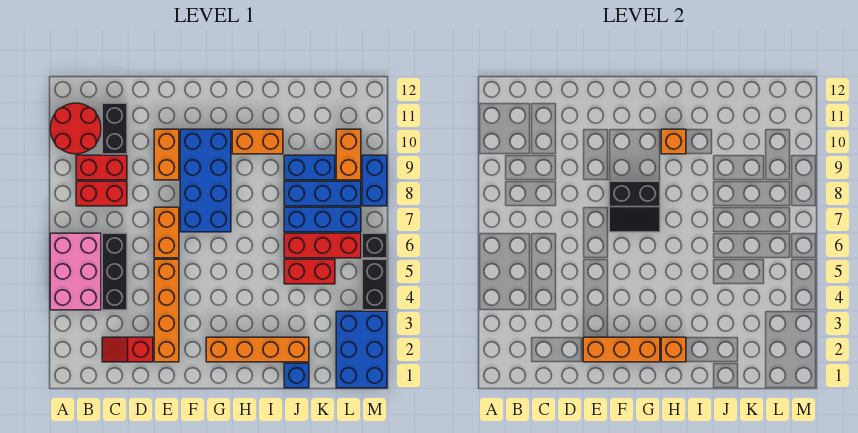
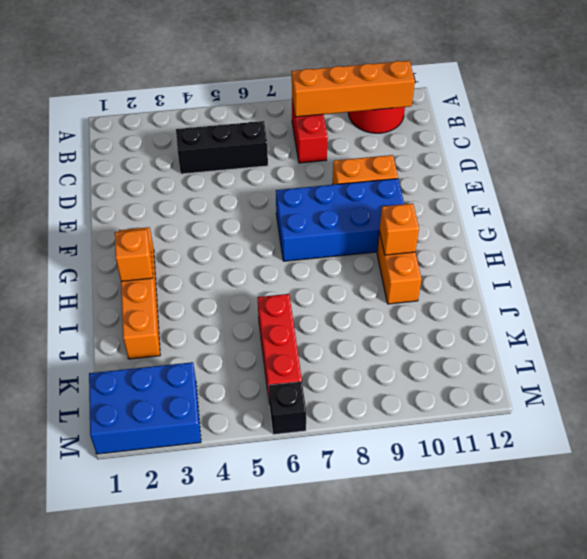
orange brick B8:B11 level 2 -> orange brick E2:E5 level 1
none -> pink brick A4:B6 level 1
none -> red brick B9:C9 level 1
none -> red slope C2:D2 level 1 top D

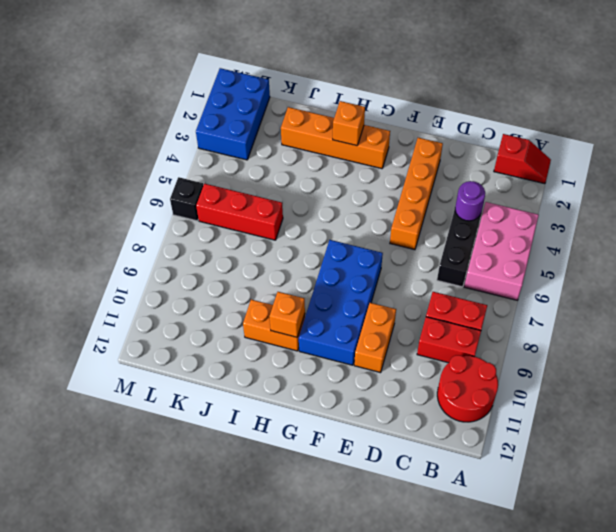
red slope A1:B1 level 1 top B -> red slope C2:D2 level 1 top D
purple round brick C4 level 2 -> none
none -> black brick C10:C11 level 1
none -> orange brick E6:E7 level 1
none -> blue brick J1 level 1

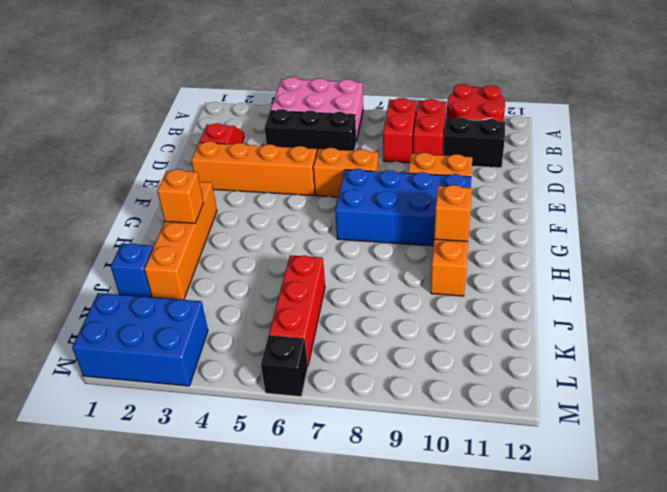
none -> red brick J5:K5 level 1
none -> blue brick J7:L7 level 1
none -> blue brick J8:L8 level 1

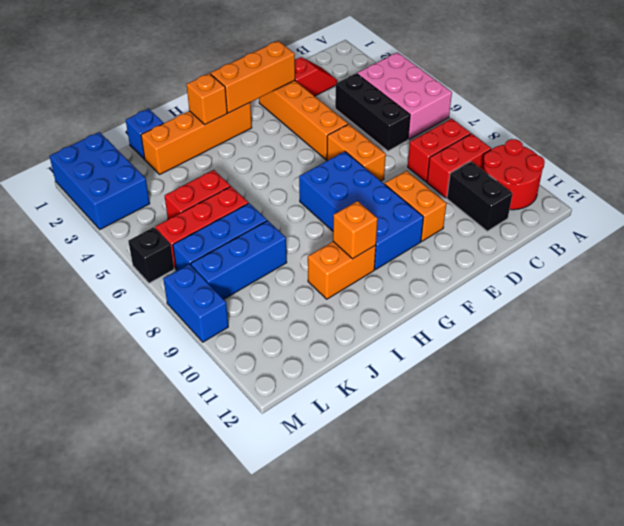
none -> blue brick J9:K9 level 1
none -> orange brick L9:L10 level 1
none -> black brick M4:M5 level 1

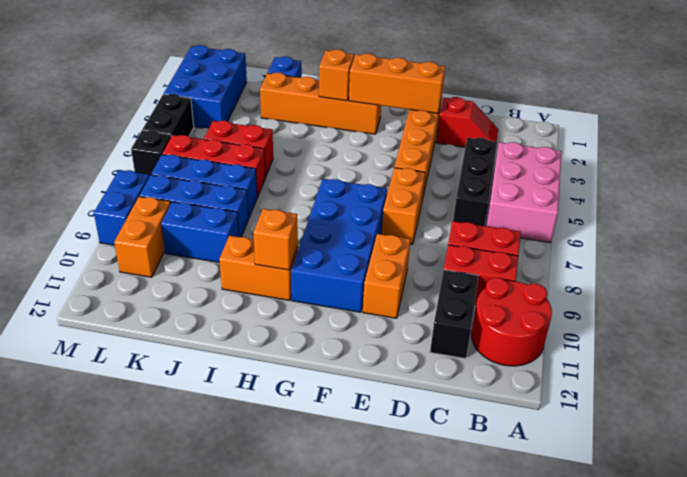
none -> black slope F7:G8 level 2 top 8

